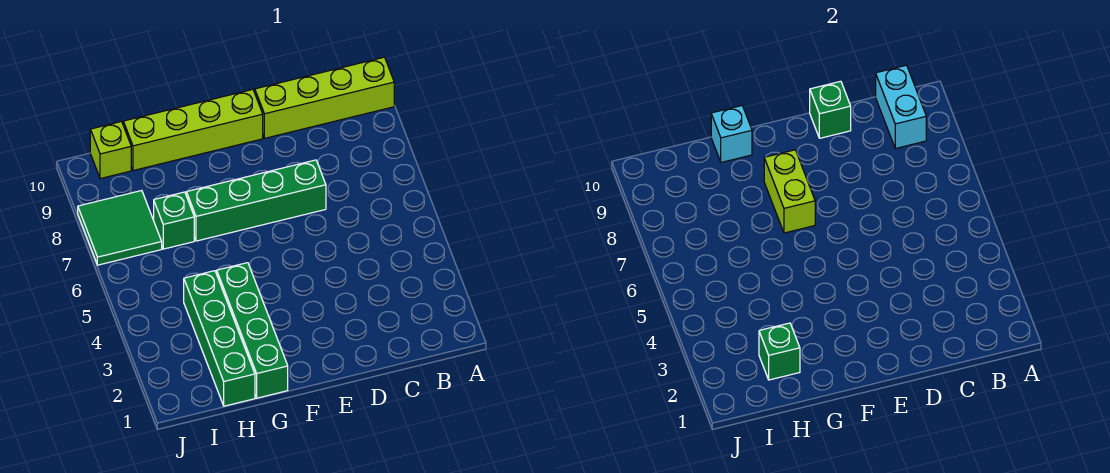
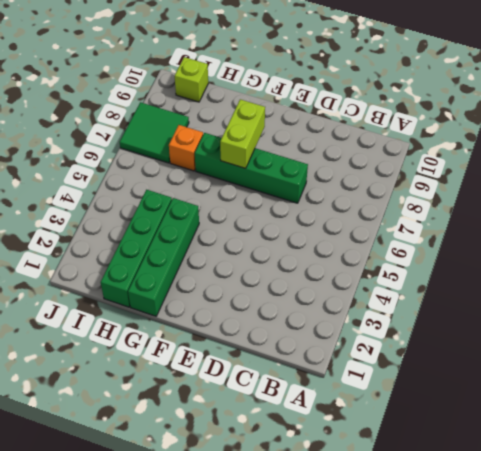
orange brick H7 level 1 -> green brick H7 level 1
none -> lime brick A10:D10 level 1
none -> lime brick E10:H10 level 1
none -> cyan brick B9:B10 level 2

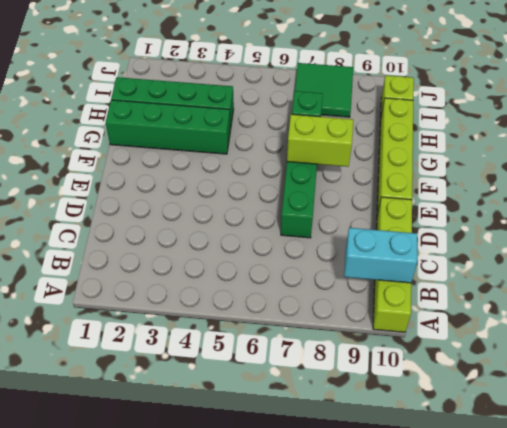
none -> green brick D10 level 2
none -> cyan brick G10 level 2
none -> green brick H2 level 2

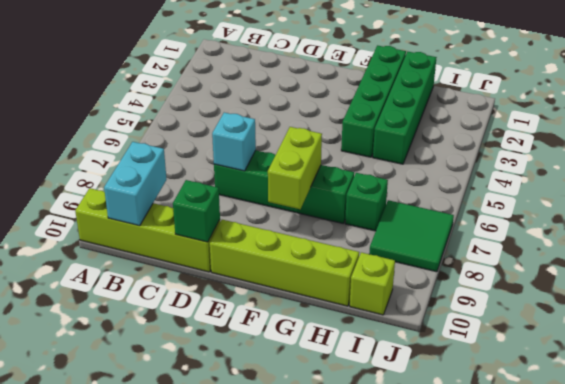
cyan brick D7 level 2 -> cyan brick G10 level 2
none -> green brick H2 level 2

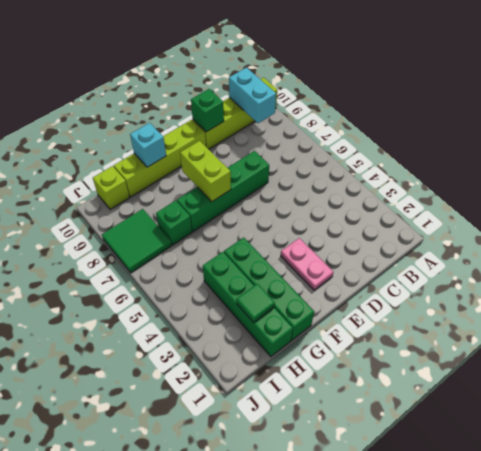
pink plate E2:E3 level 1 -> none
green tile H2 level 2 -> green brick H2 level 2

